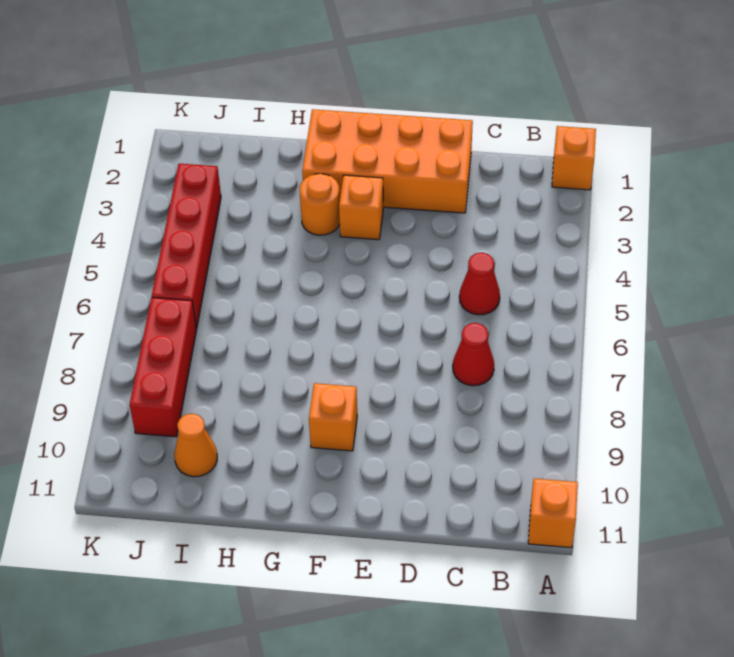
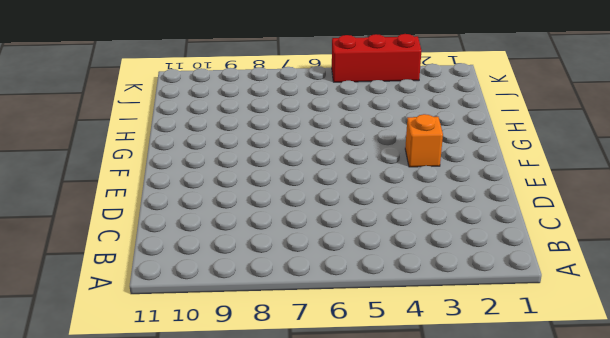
red brick K3:K5 level 1 -> red brick J7:J9 level 1
none -> orange brick A1 level 1
none -> orange brick A11 level 1

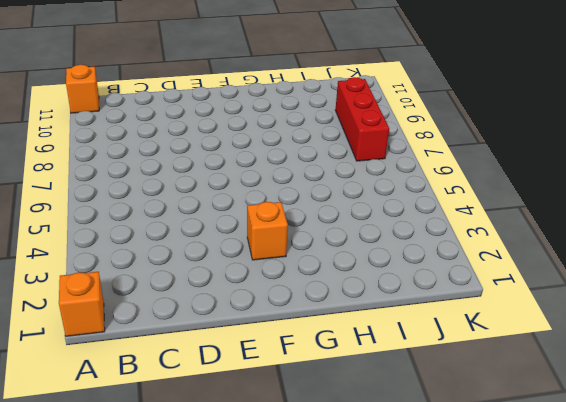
none -> red cone C5 level 1
none -> red cone C7 level 1

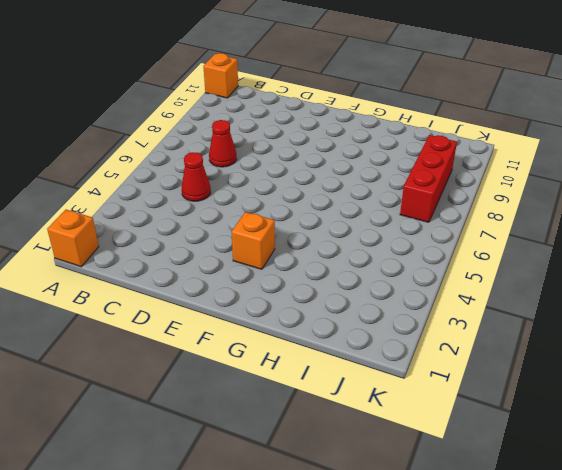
none -> orange brick D1:G2 level 1
none -> orange brick F9 level 1

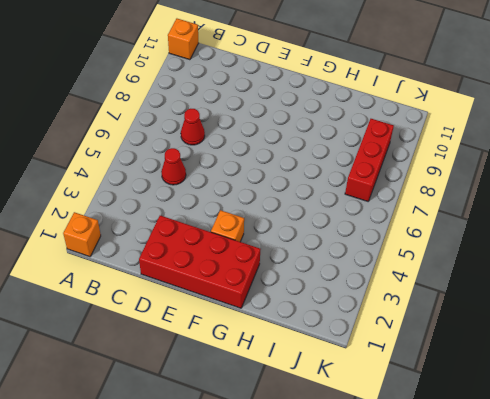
red brick D1:G2 level 1 -> orange brick D1:G2 level 1
none -> orange brick F9 level 1
none -> orange round brick G3 level 1

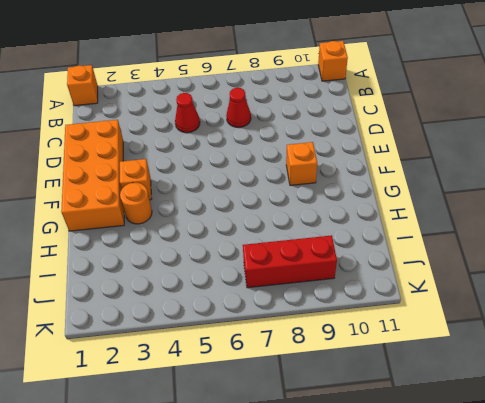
none -> orange cone I10 level 1
none -> red brick J3:J6 level 1

